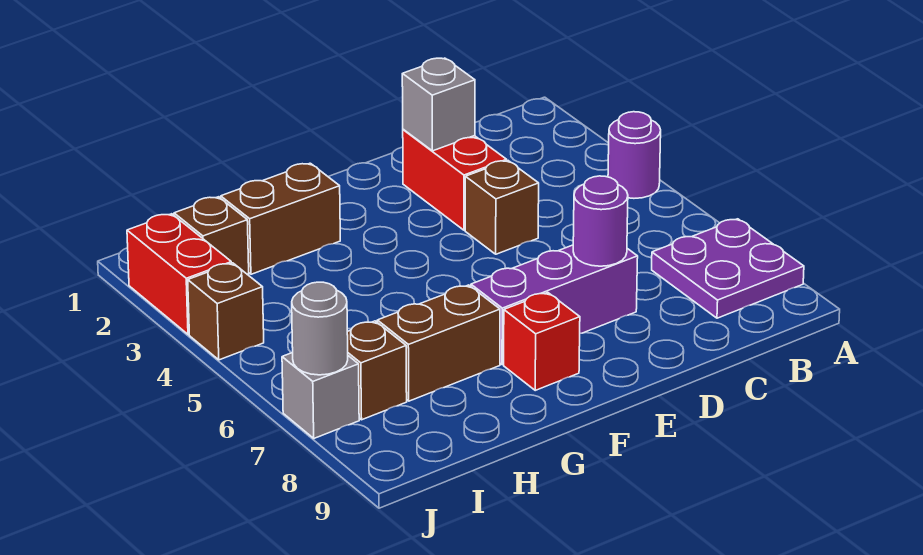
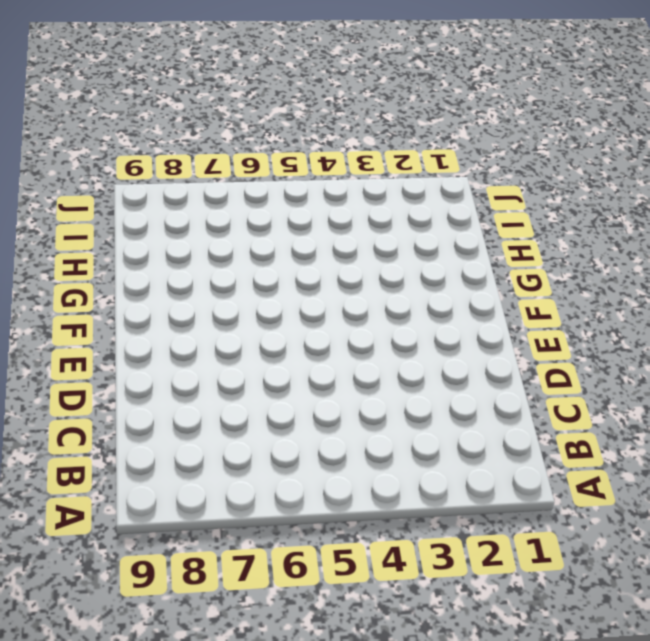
none -> purple round brick A4 level 1
none -> purple plate A7:B8 level 1
none -> red brick D2:D3 level 1

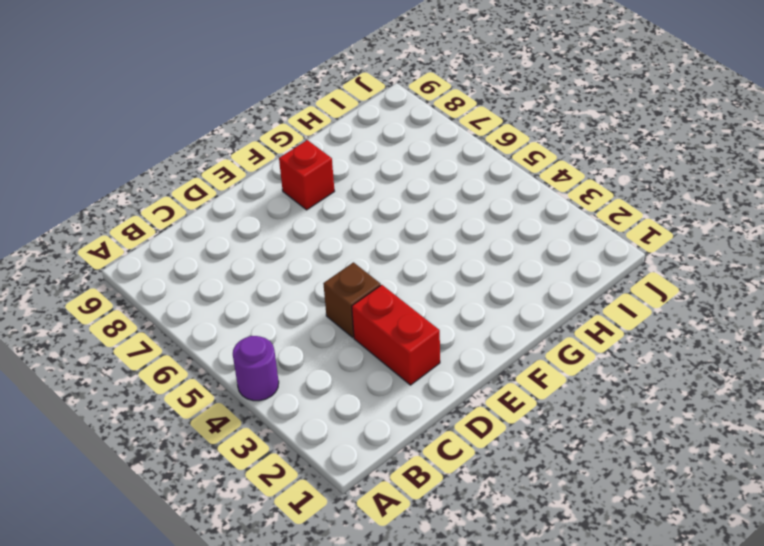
none -> purple plate A7:B8 level 1
none -> purple brick D7:F7 level 1
none -> brown brick G2:H2 level 1

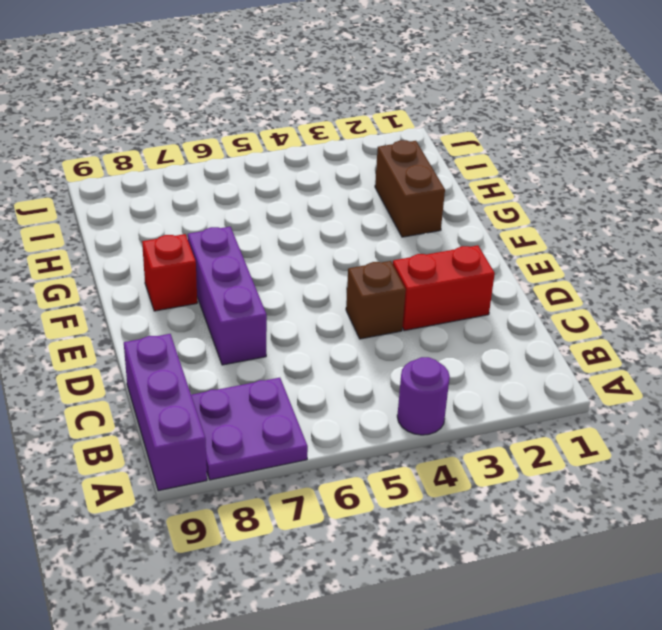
purple brick A9:C9 level 1 -> none
none -> brown brick G7:H7 level 1
none -> brown brick I2 level 1
none -> brown brick I7 level 1

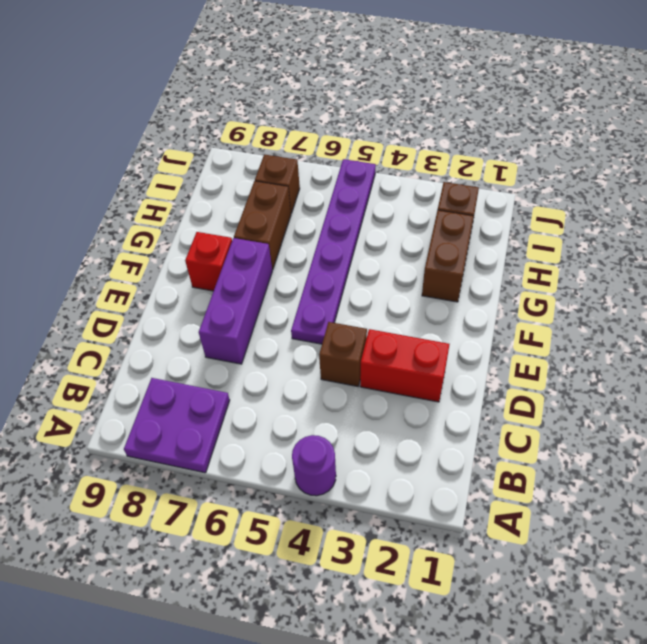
purple plate E5:J5 level 1 -> none
none -> red brick J2:J3 level 1
none -> brown brick J4 level 1
none -> grey brick J7 level 1

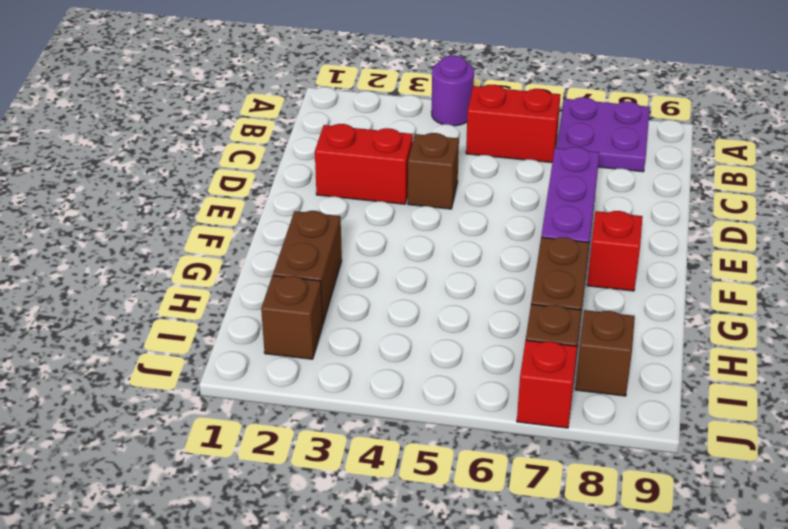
red brick B5:B6 level 1 -> red brick J2:J3 level 1
brown brick I8 level 1 -> brown brick J4 level 1
red brick J7 level 1 -> grey brick J7 level 1
none -> grey brick D2 level 2
none -> purple round brick D7 level 2
none -> grey round brick J7 level 2

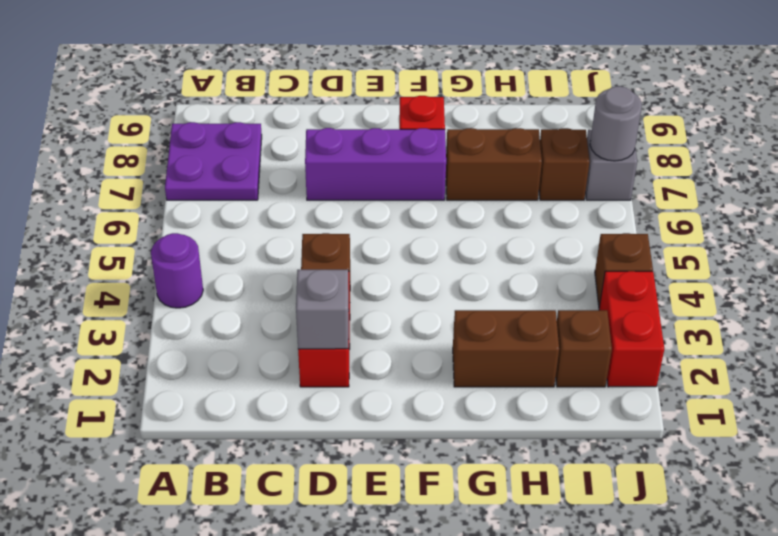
none -> purple round brick D7 level 2

